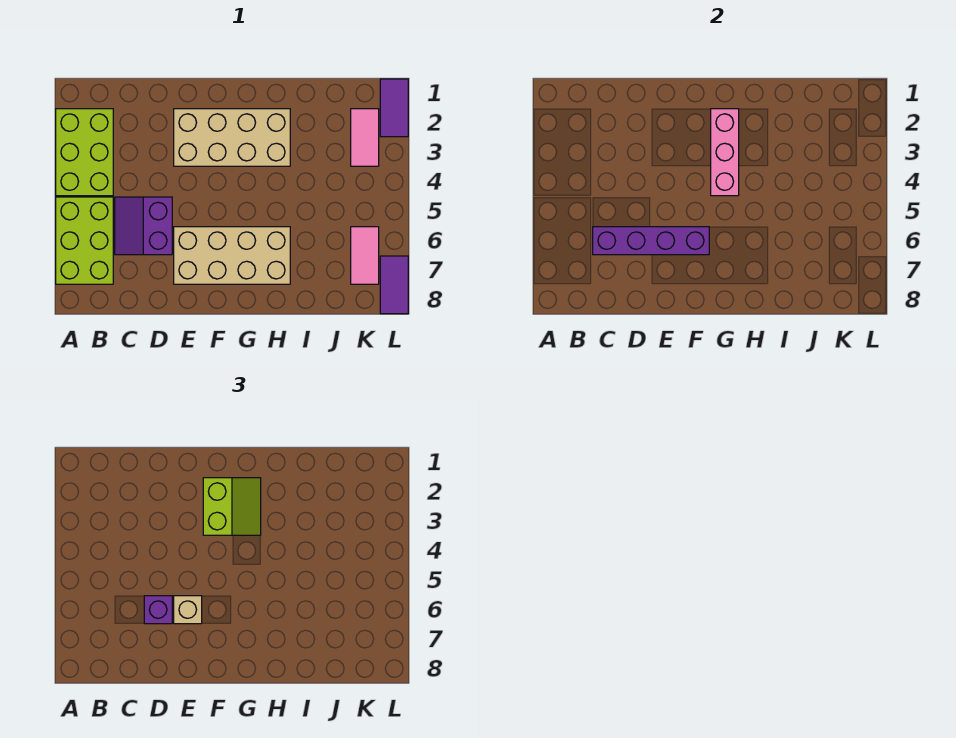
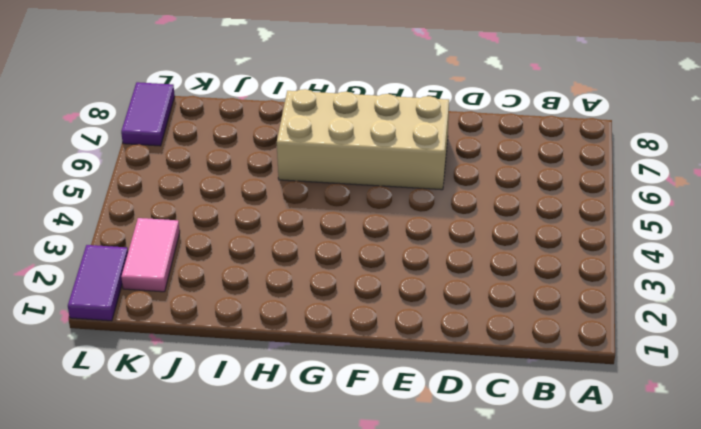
none -> lime brick A2:B4 level 1
none -> lime brick A5:B7 level 1
none -> purple slope C5:D6 level 1 top D

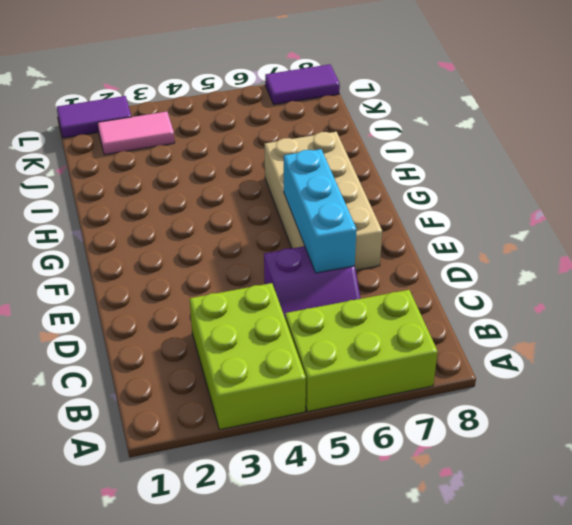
lime brick A3:C4 level 1 -> lime brick A2:B4 level 1
cyan brick D6:F6 level 2 -> purple brick C6:F6 level 2
none -> tan brick E2:H3 level 1
none -> pink tile K6:K7 level 1
none -> pink brick G2:G4 level 2

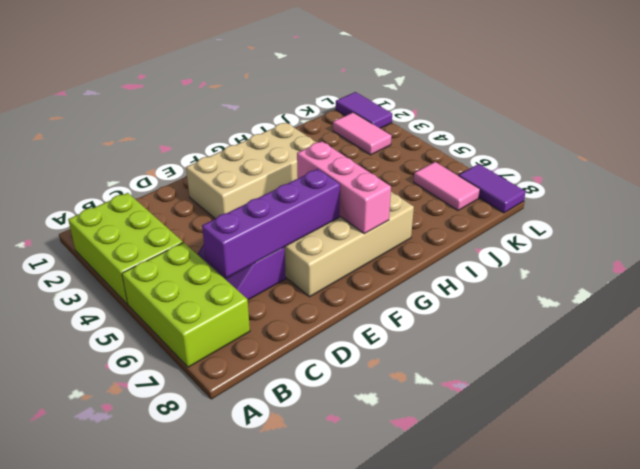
pink brick G5:G7 level 2 -> pink brick G2:G4 level 2
none -> purple brick D6 level 3
none -> tan brick E6 level 3
none -> lime slope F2:G3 level 3 top F

